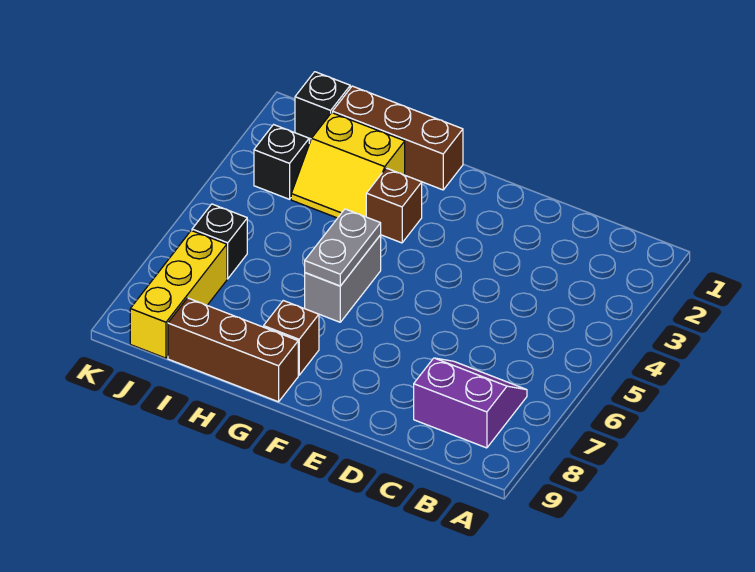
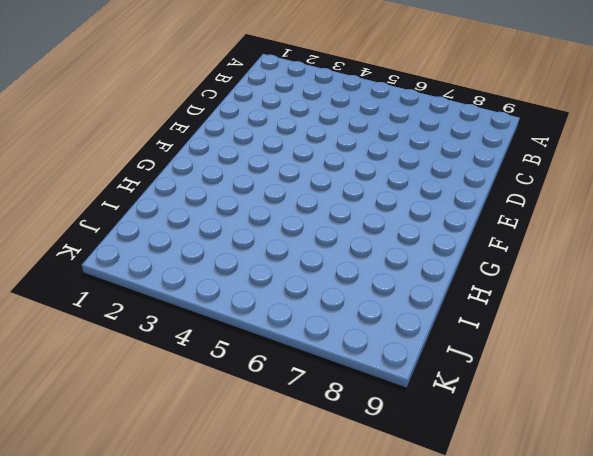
none -> purple slope B7:C8 level 1 top 8
none -> brown brick G1:I1 level 1
none -> brown brick G3 level 1

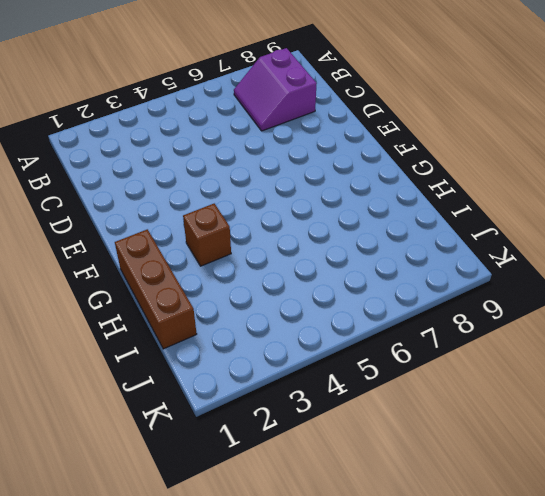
none -> grey brick G5:G6 level 1
none -> brown brick G8 level 1
none -> brown brick G9:I9 level 1

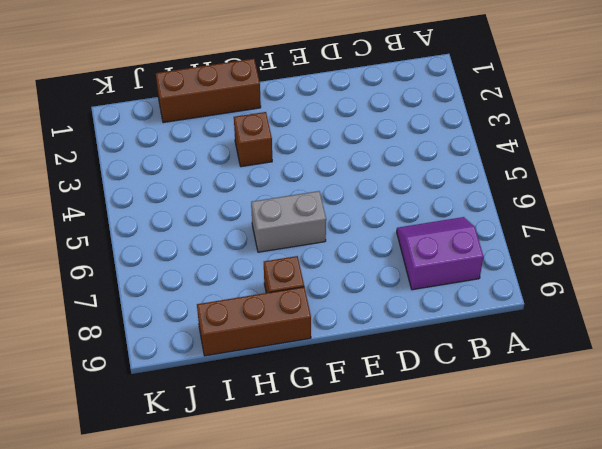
grey brick F6:G6 level 1 -> grey brick G5:G6 level 1
none -> yellow slope H2:I3 level 1 top 2
none -> black brick J1 level 1
none -> black brick J3 level 1

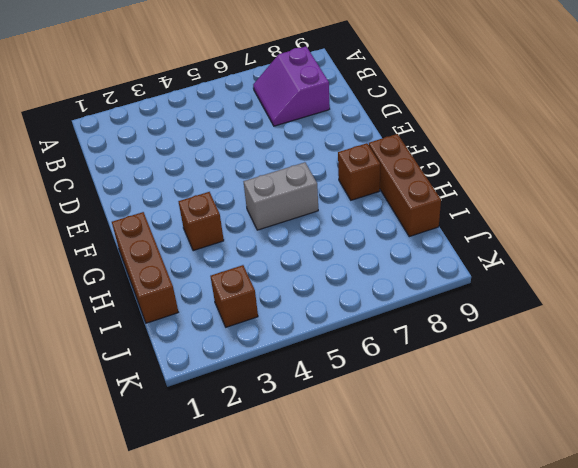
brown brick J3 level 1 -> black brick J3 level 1
none -> yellow slope H2:I3 level 1 top 2
none -> black brick J1 level 1
none -> black brick J6 level 1

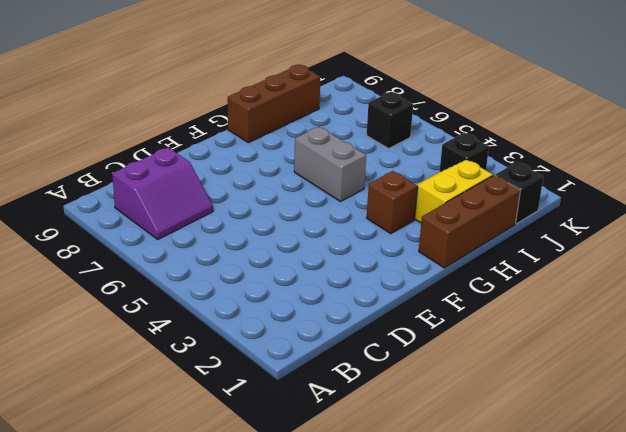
none -> brown brick G8 level 1
none -> yellow brick J7:J9 level 1
none -> grey plate G5:G6 level 2

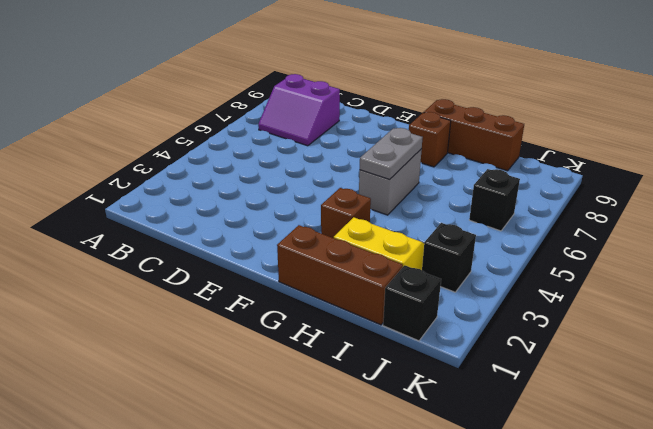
none -> yellow brick J7:J9 level 1

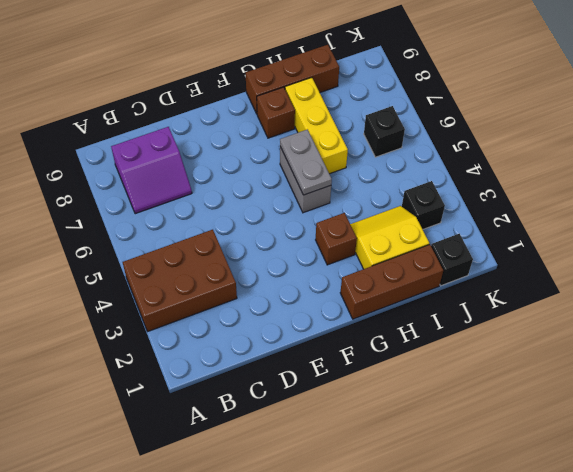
brown brick A3:C4 level 1 -> none
yellow brick H6:H8 level 1 -> yellow brick J7:J9 level 1

